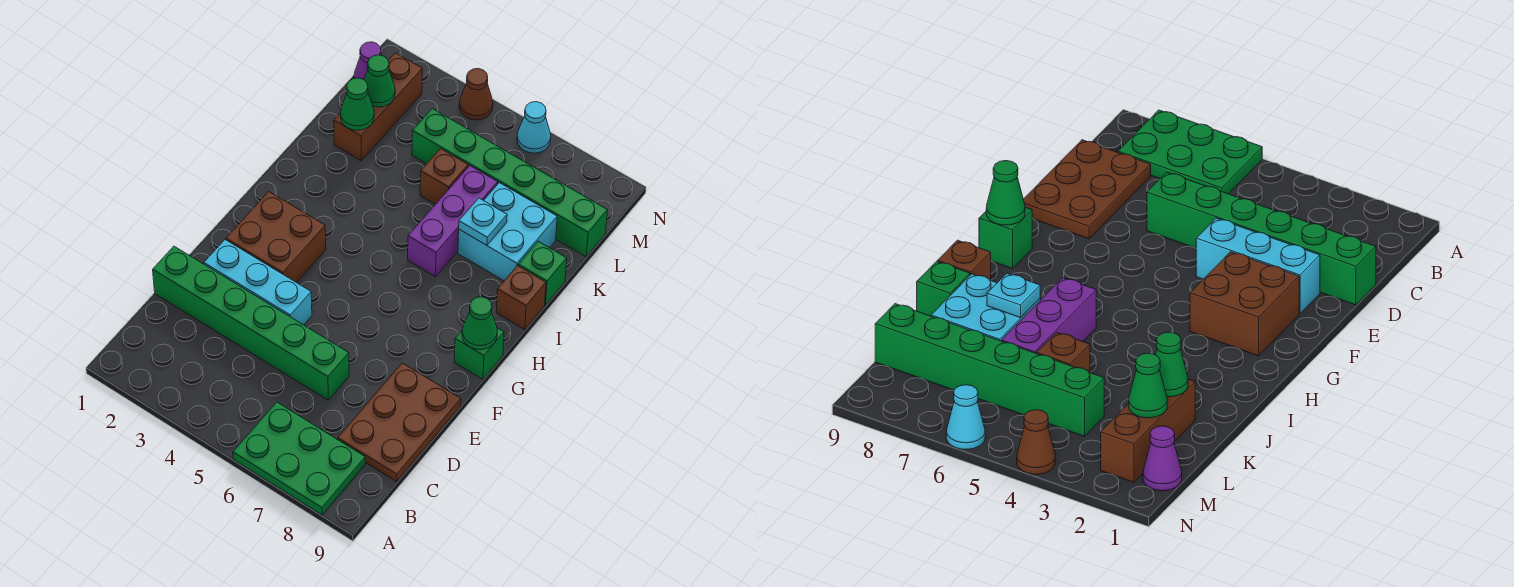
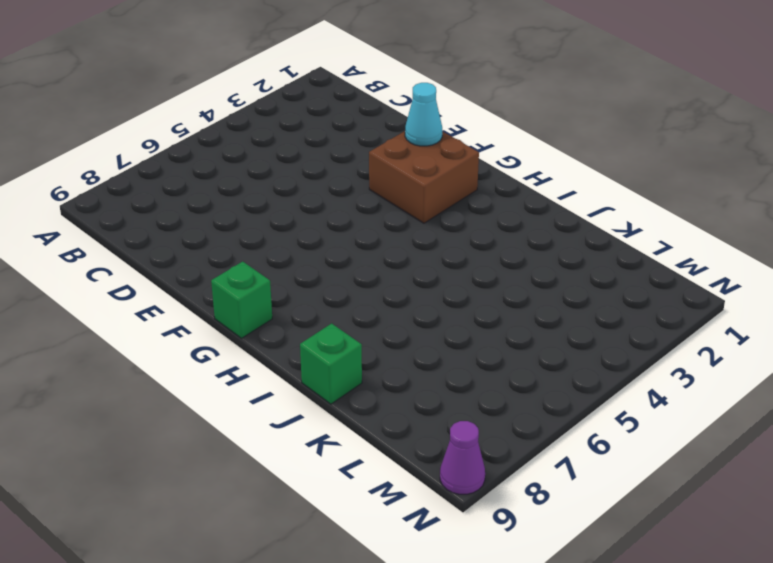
cyan cone F2 level 2 -> cyan cone N6 level 1
purple cone N9 level 1 -> purple cone M1 level 1
none -> green plate A6:B8 level 1
none -> brown plate C8:E9 level 1
none -> green brick D1:D6 level 1

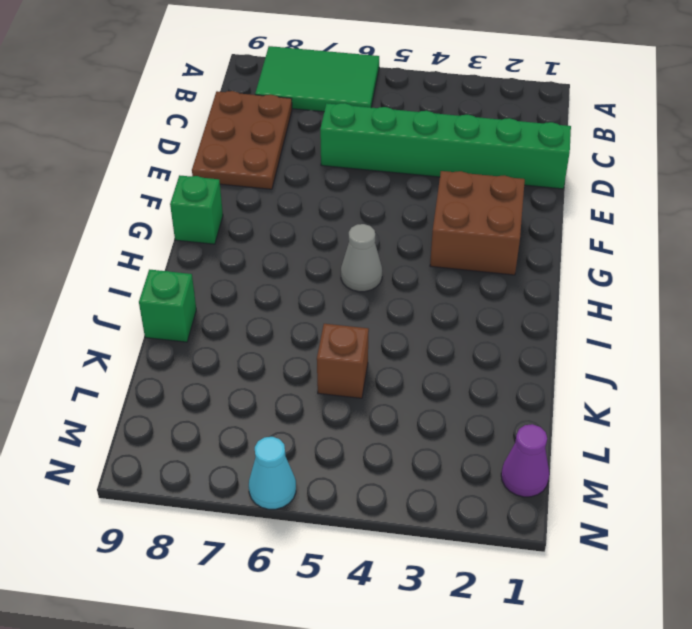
green tile A6:B8 level 1 -> green plate A6:B8 level 1
grey cone H5 level 1 -> none
none -> cyan brick E2:E4 level 1
none -> purple brick I6:K6 level 1
none -> brown brick I9 level 1

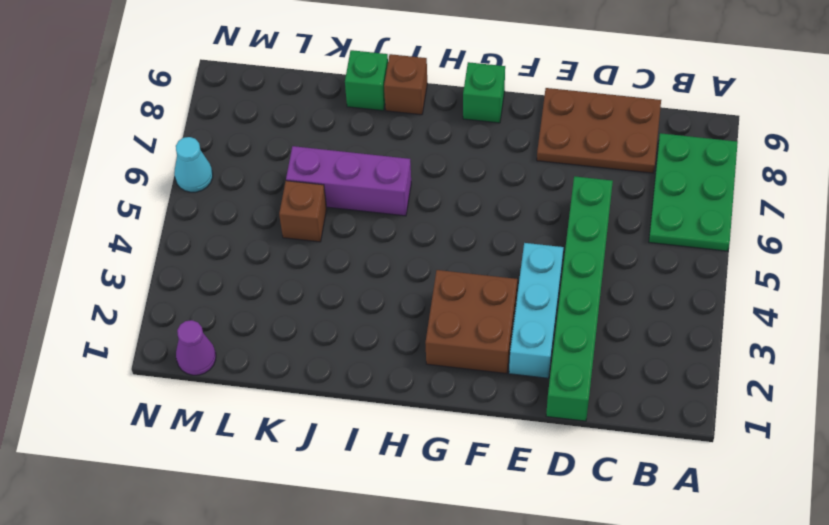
none -> cyan brick J7:K8 level 1
none -> brown brick K2:M2 level 1
none -> green brick L4:L9 level 1

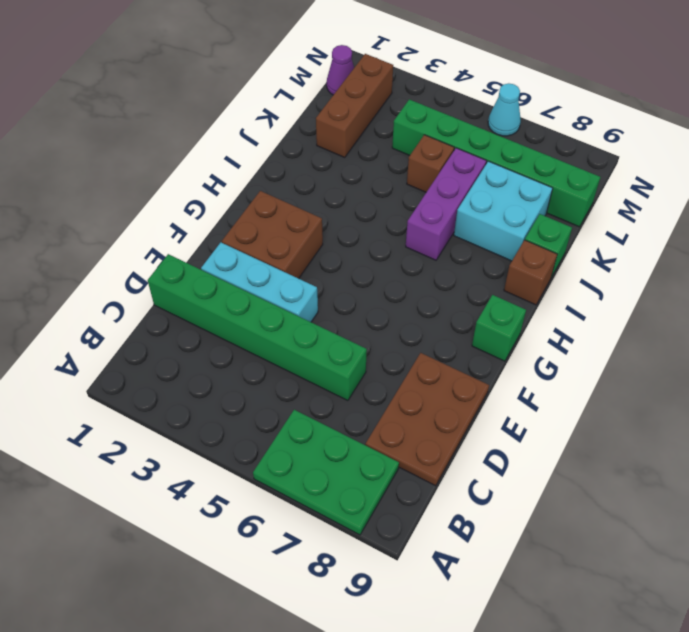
none -> brown cone N4 level 1
none -> green cone G9 level 2
none -> cyan plate J7 level 2

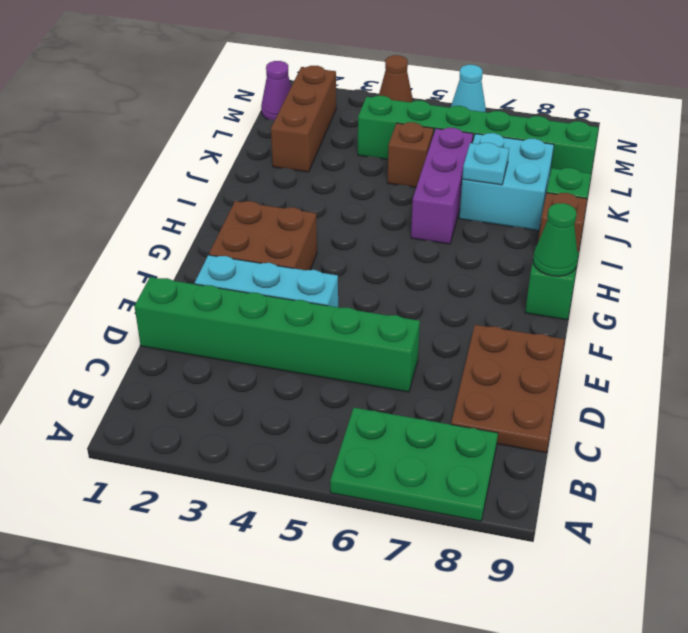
none -> green cone K2 level 2
none -> green cone L2 level 2

